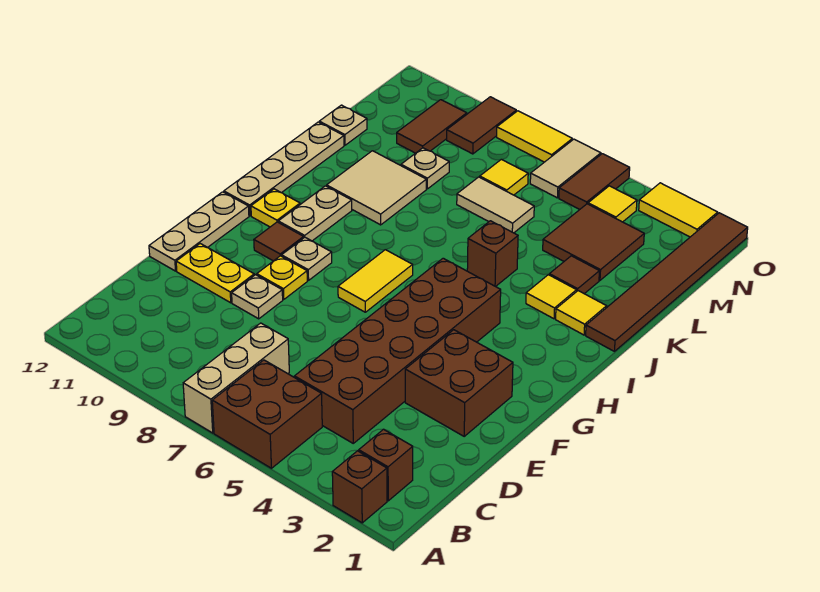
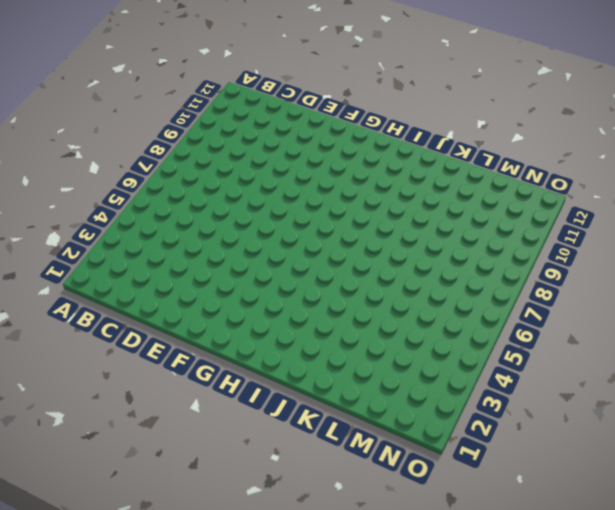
none -> brown brick A2 level 1
none -> brown brick A5:B6 level 1
none -> tan brick A7:C7 level 1
none -> brown brick B2 level 1

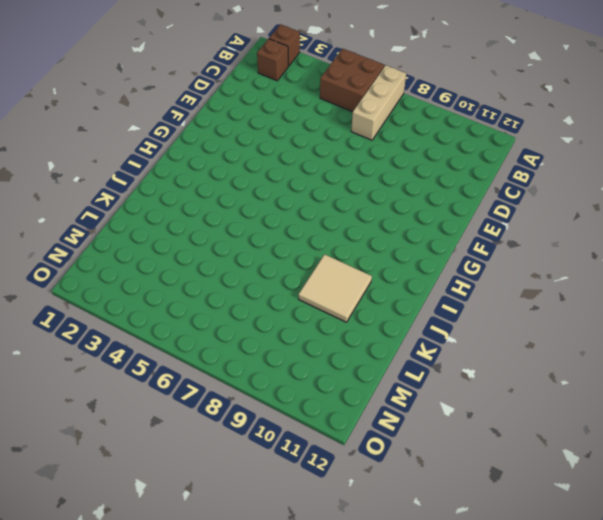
none -> brown brick C4:H5 level 1
none -> brown brick E2:F3 level 1
none -> tan plate E9 level 1
none -> yellow plate E10:E11 level 1

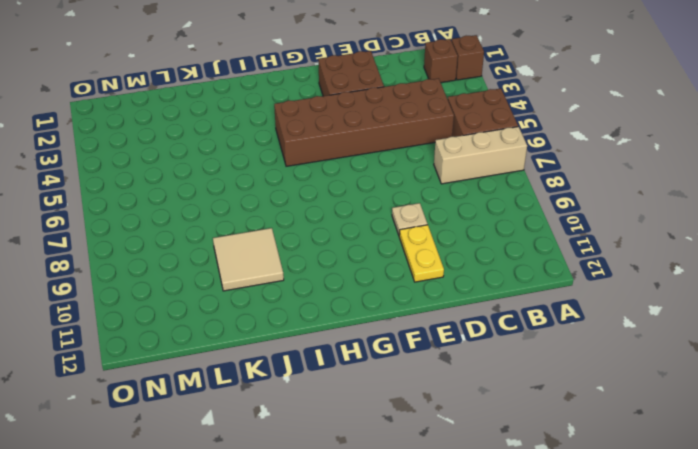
none -> tan plate E12:G12 level 1
none -> yellow plate F9 level 1
none -> yellow tile G7:H7 level 1
none -> tan plate G9 level 1

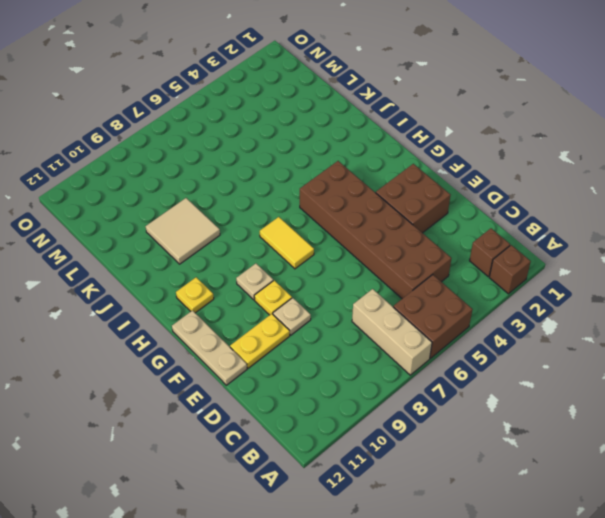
none -> brown tile G10 level 1
none -> tan plate H10:I10 level 1
none -> tan plate H12:K12 level 1
none -> brown tile J1:O1 level 1

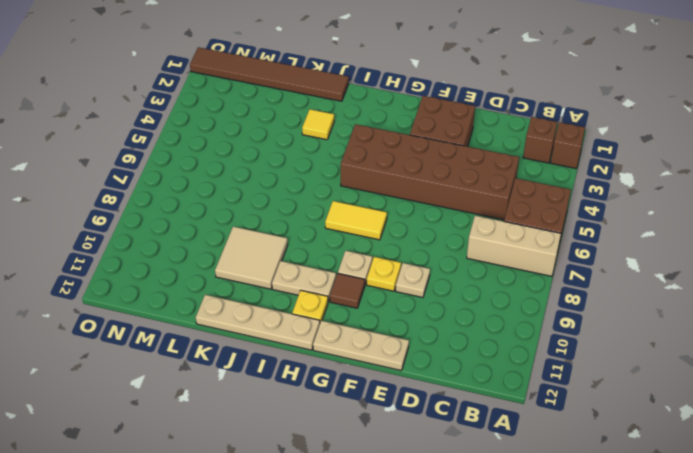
none -> yellow plate E10:E11 level 1
none -> yellow tile J2 level 1
none -> brown brick J5 level 1
none -> brown tile K3 level 1

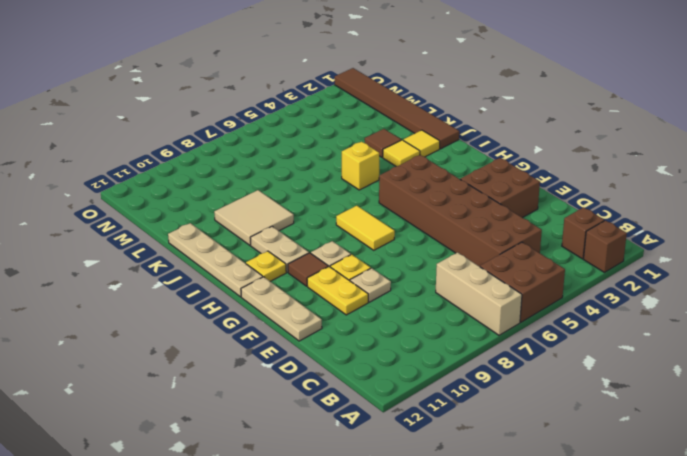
yellow plate E10:F10 level 1 -> yellow plate E10:E11 level 1
yellow brick J5 level 1 -> brown brick J5 level 1
none -> brown tile L3:M4 level 1
none -> tan tile L6:L7 level 1
none -> tan plate L9 level 1
none -> tan plate L12 level 1

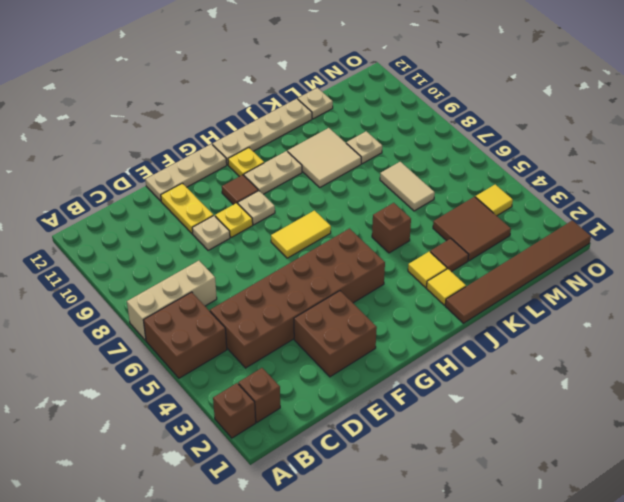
none -> yellow tile M7 level 1
none -> brown tile M10:N10 level 1
none -> brown tile N5:O5 level 1
none -> tan tile N6:O6 level 1

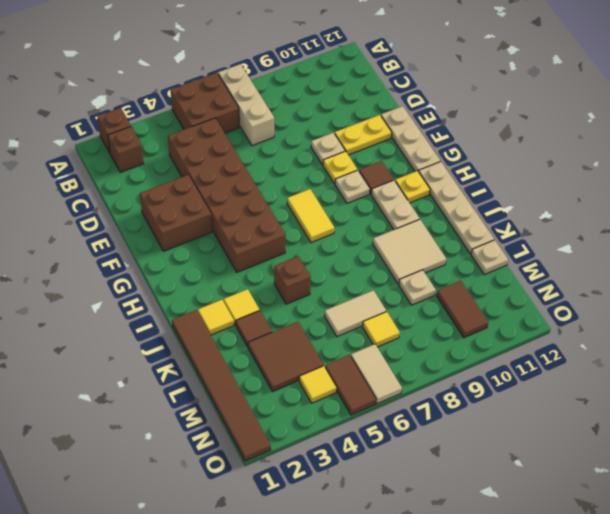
none -> brown tile N9:O9 level 1
none -> yellow tile O2:O3 level 1
none -> yellow tile O7:O8 level 1

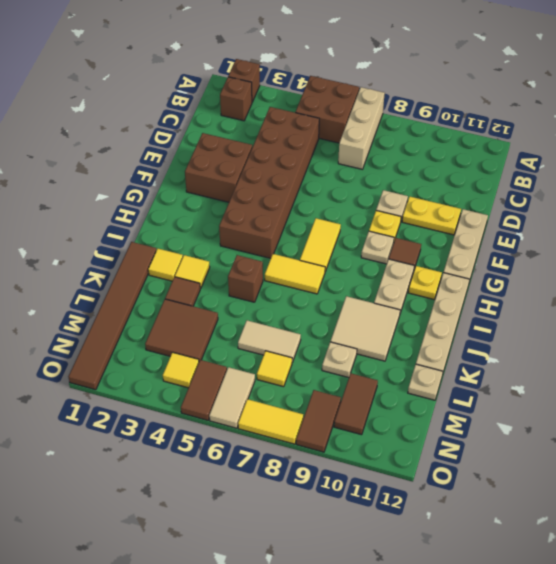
yellow tile I6:I7 level 1 -> yellow tile O2:O3 level 1

